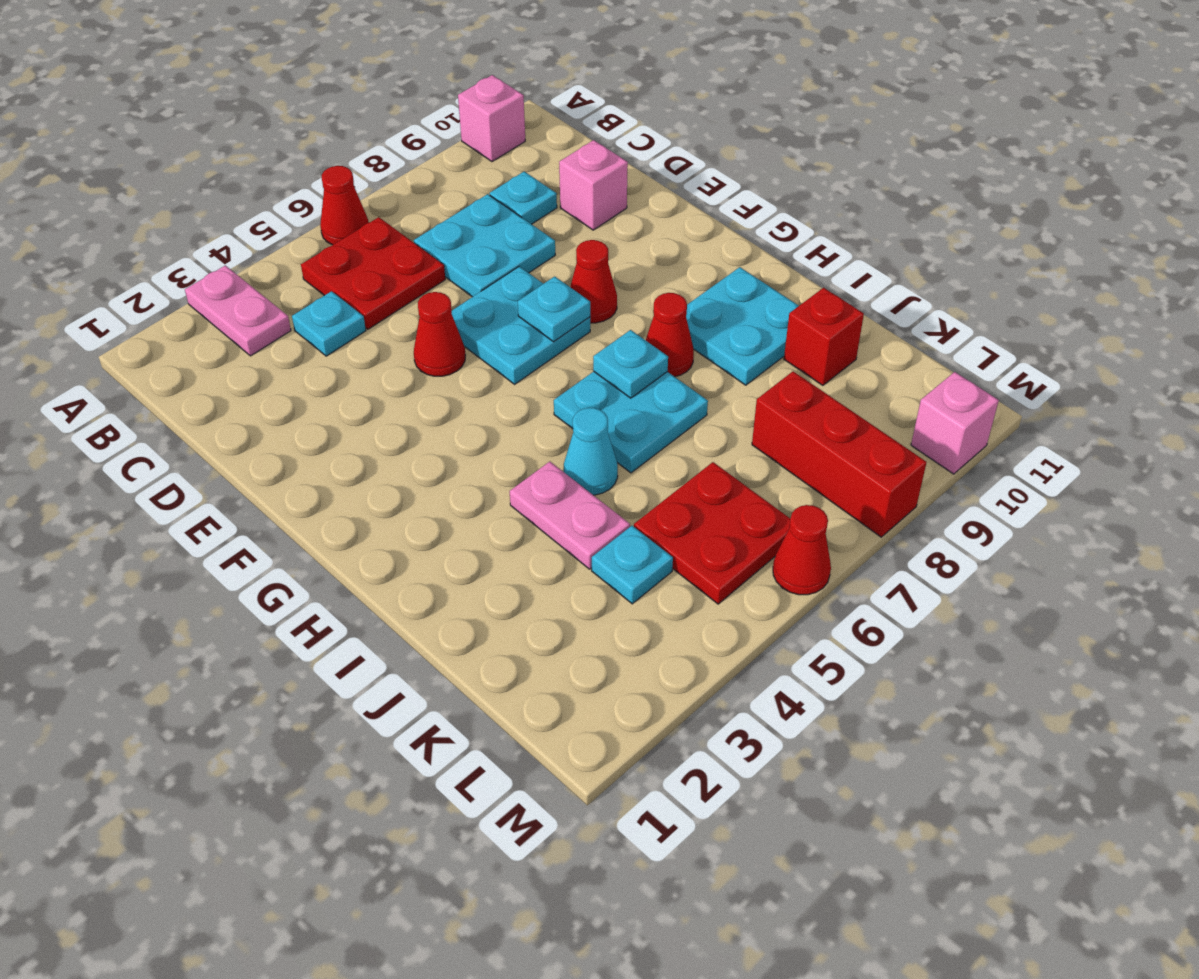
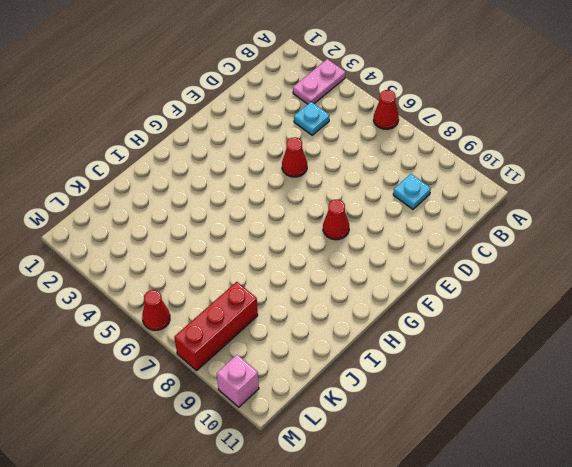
none -> pink brick A10 level 1
none -> red plate B5:C6 level 1
none -> cyan plate C7:D8 level 1

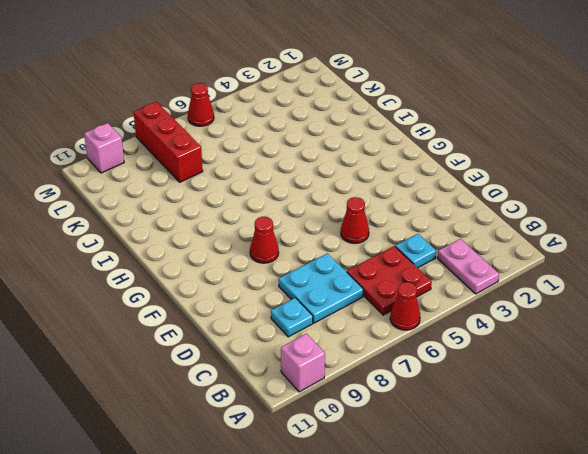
none -> pink brick D10 level 1
none -> cyan plate E6:F7 level 1
none -> cyan plate H6:I7 level 1

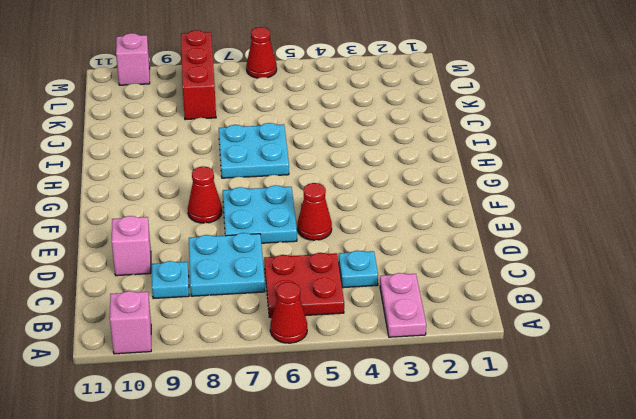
none -> red cone H8 level 1
none -> cyan plate H9:I10 level 1
none -> pink plate I4:J4 level 1

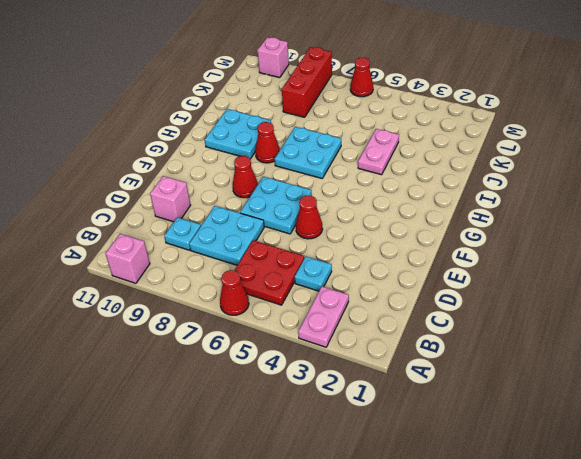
none -> cyan cone I5 level 1
none -> red brick J10 level 1
none -> cyan plate K4 level 1

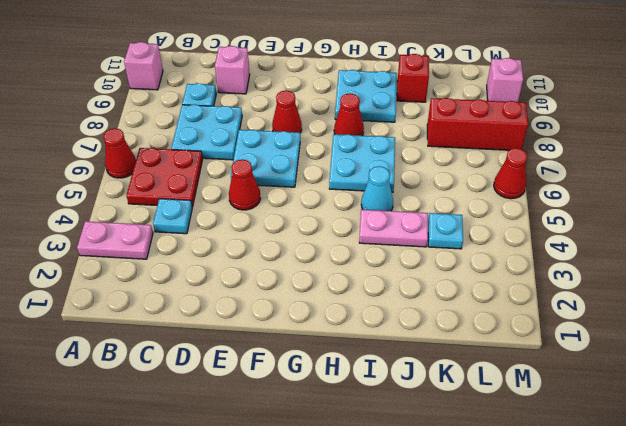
none -> red plate K5:L6 level 1
none -> cyan plate F7 level 2
none -> cyan plate H7 level 2

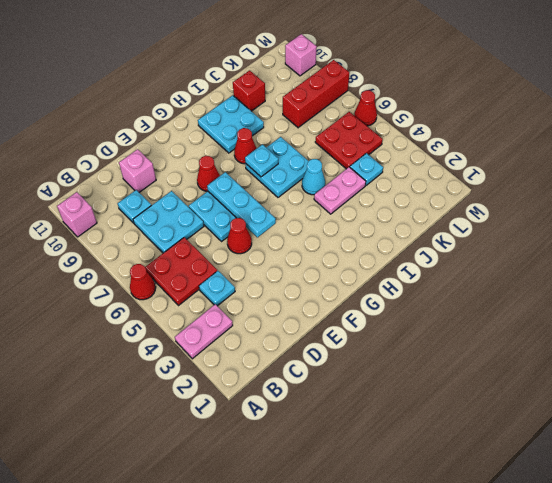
cyan plate F5:F7 level 2 -> cyan plate F7 level 2

